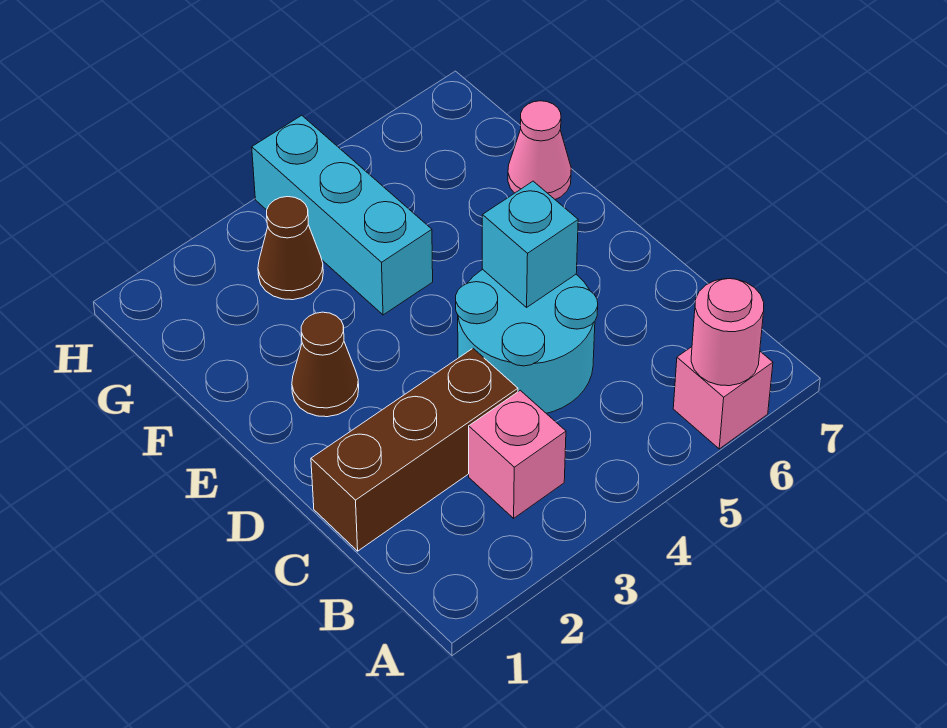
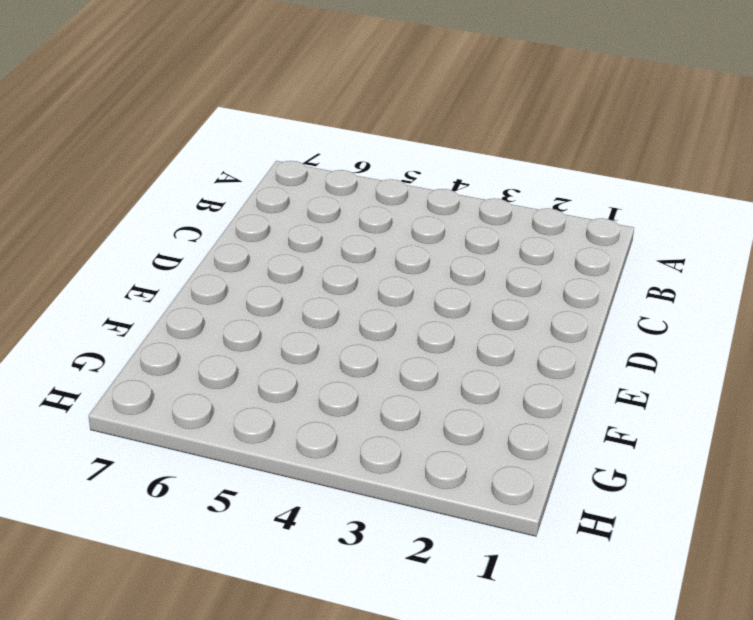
none -> pink brick A6 level 1
none -> pink brick B3 level 1

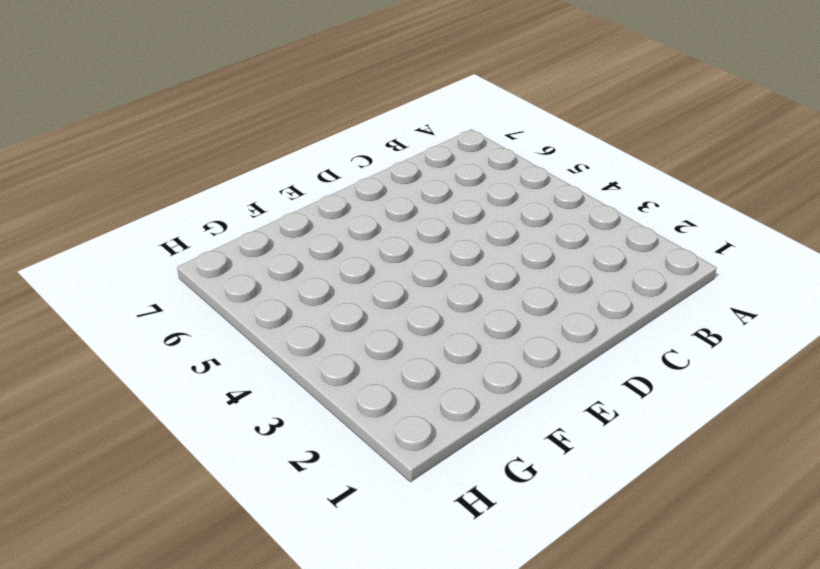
none -> pink brick A6 level 1
none -> pink brick B3 level 1

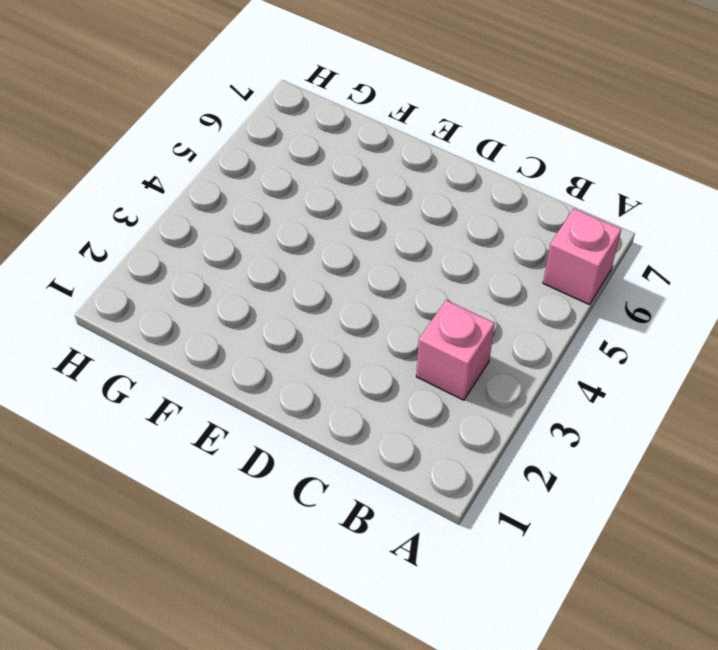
none -> brown brick C1:C3 level 1
none -> cyan round brick C4:D5 level 1

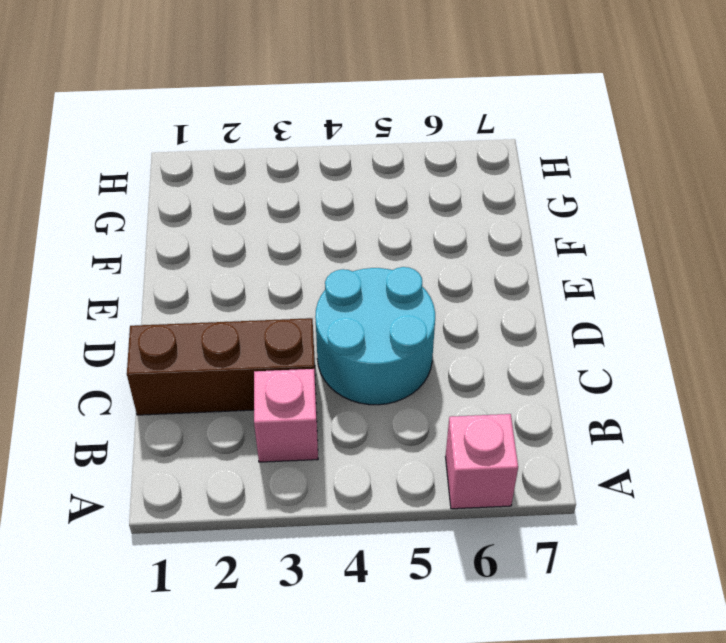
none -> brown cone E2 level 1
none -> cyan brick F4:H4 level 1

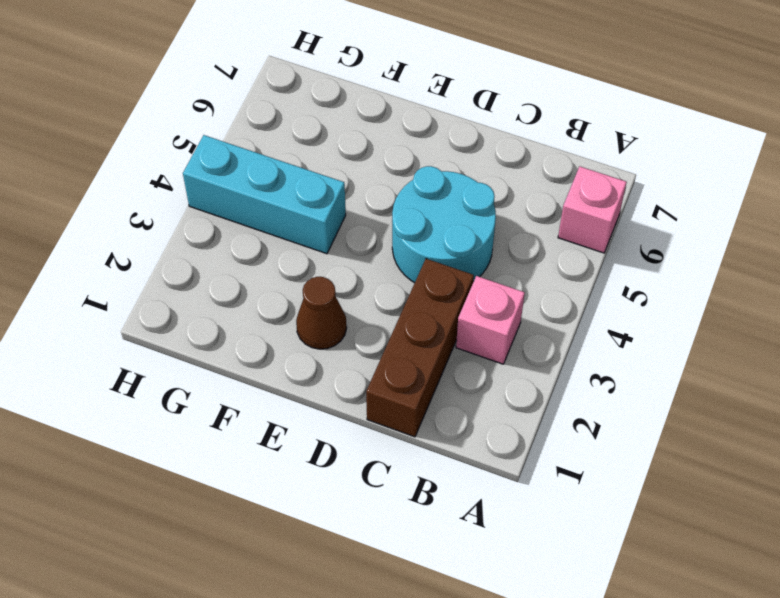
none -> pink cone F7 level 1
none -> brown cone G3 level 1

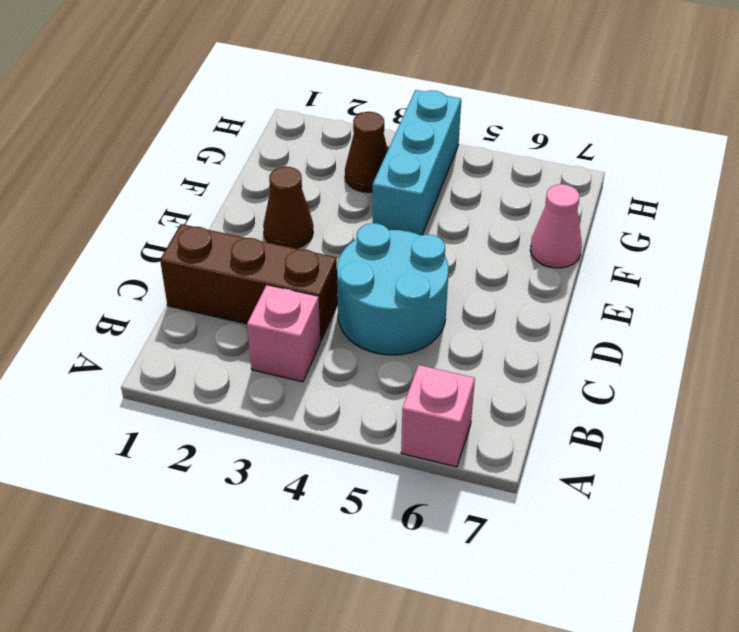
none -> pink round brick A6 level 2
none -> cyan brick D5 level 2

